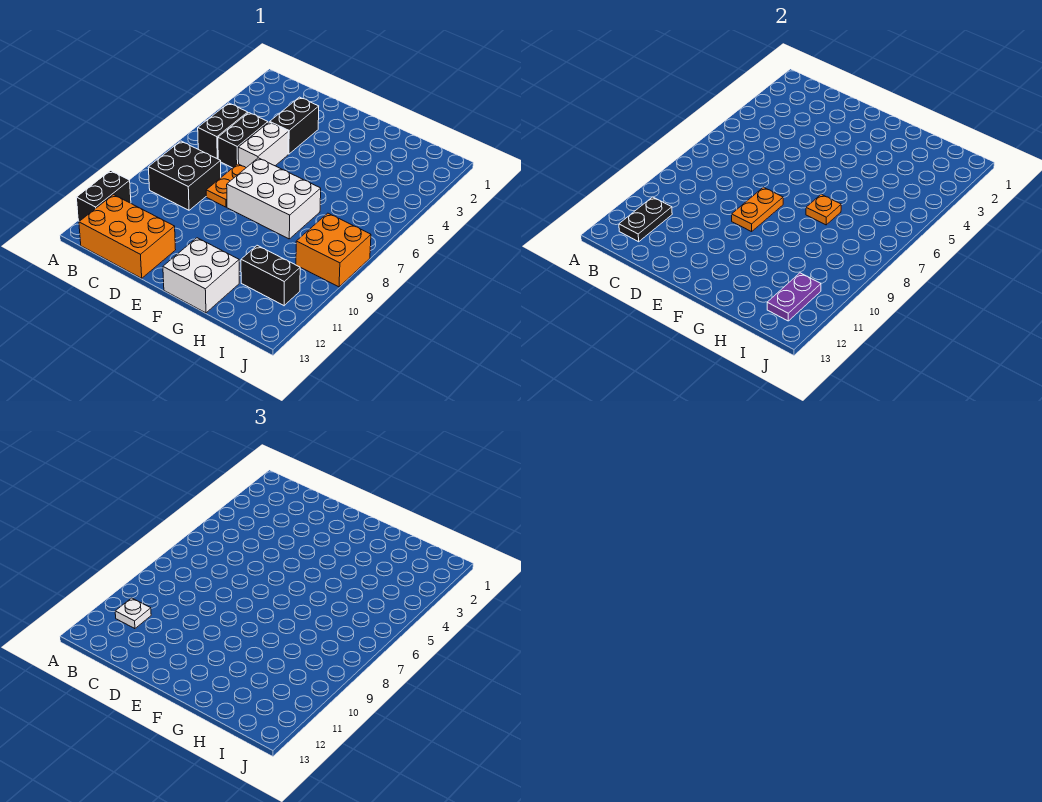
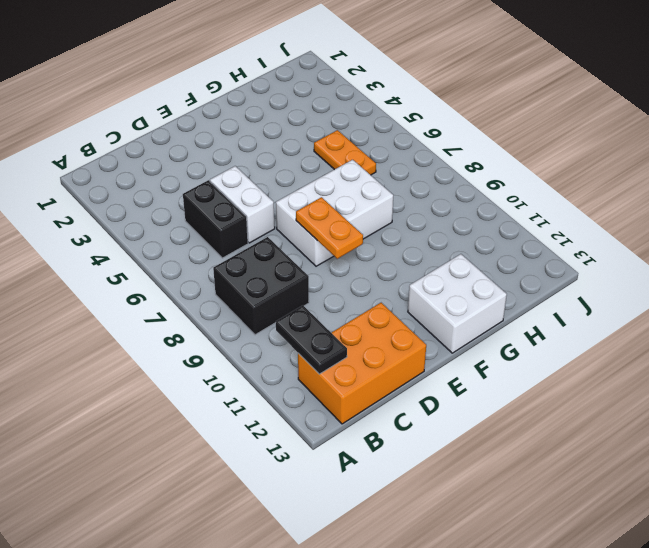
orange plate H5:H6 level 1 -> orange plate D7:D8 level 1
none -> black brick A11:A12 level 1
none -> black brick B5:B6 level 1
none -> black brick D3:D4 level 1

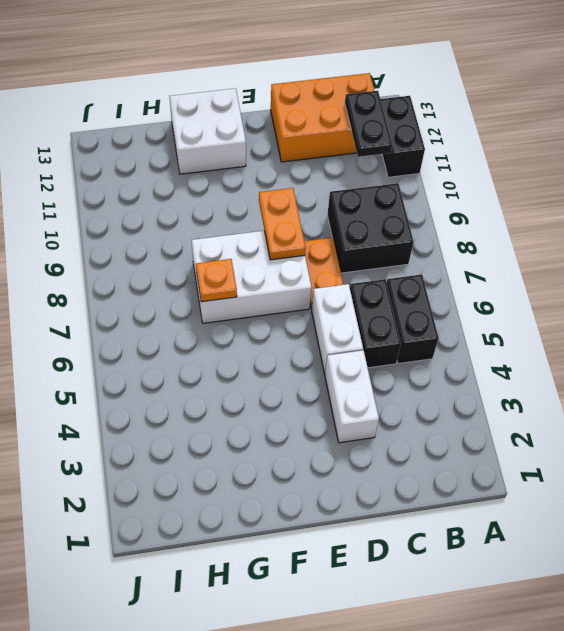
white brick D3:D4 level 1 -> black brick D3:D4 level 1
none -> black brick H11:I11 level 1
none -> orange brick I8:J9 level 1
none -> purple plate I11:I12 level 2

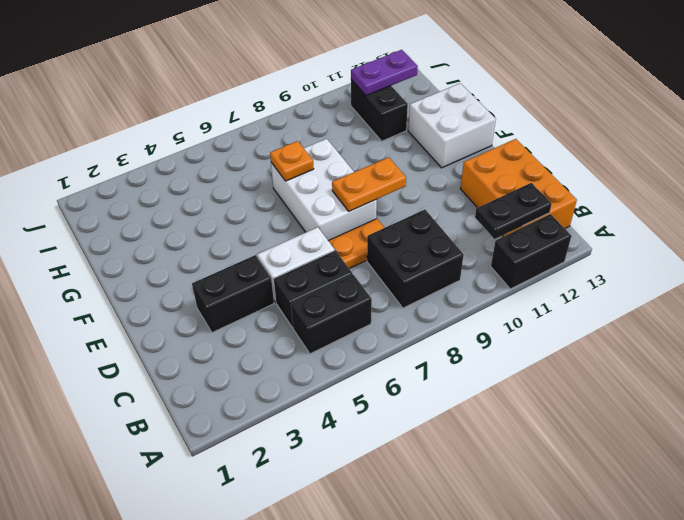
none -> orange brick I8:J9 level 1
none -> white plate B11 level 3

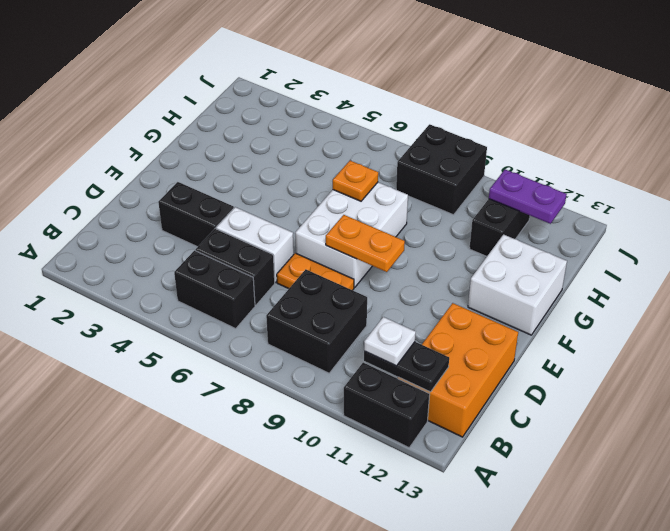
black brick I8:J9 level 1 -> orange brick I8:J9 level 1

